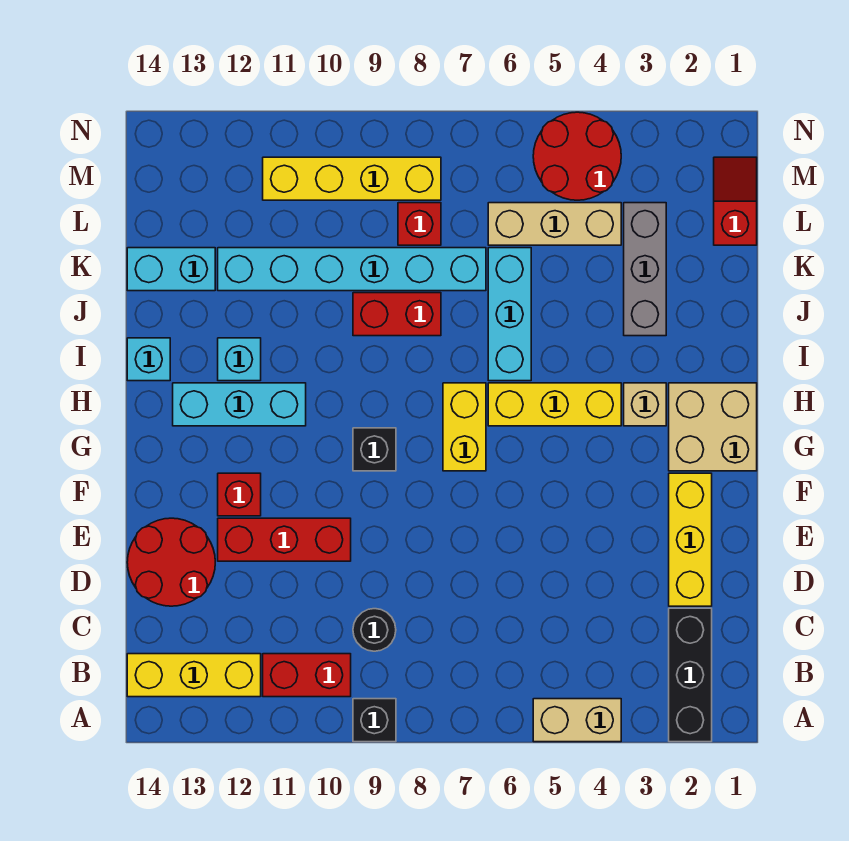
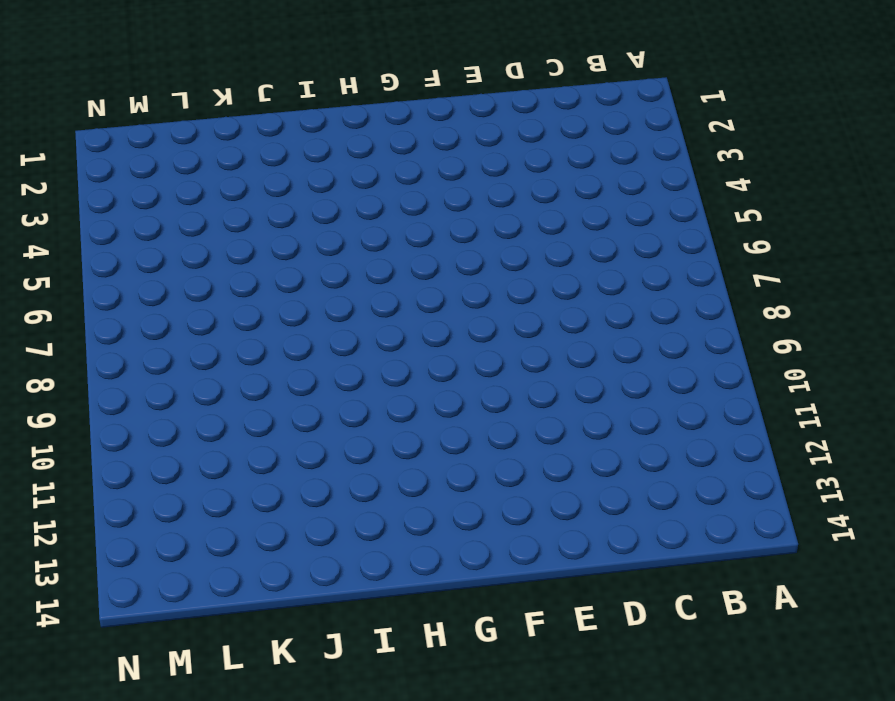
none -> black brick A2:C2 level 1
none -> tan brick A4:A5 level 1
none -> black brick A9 level 1

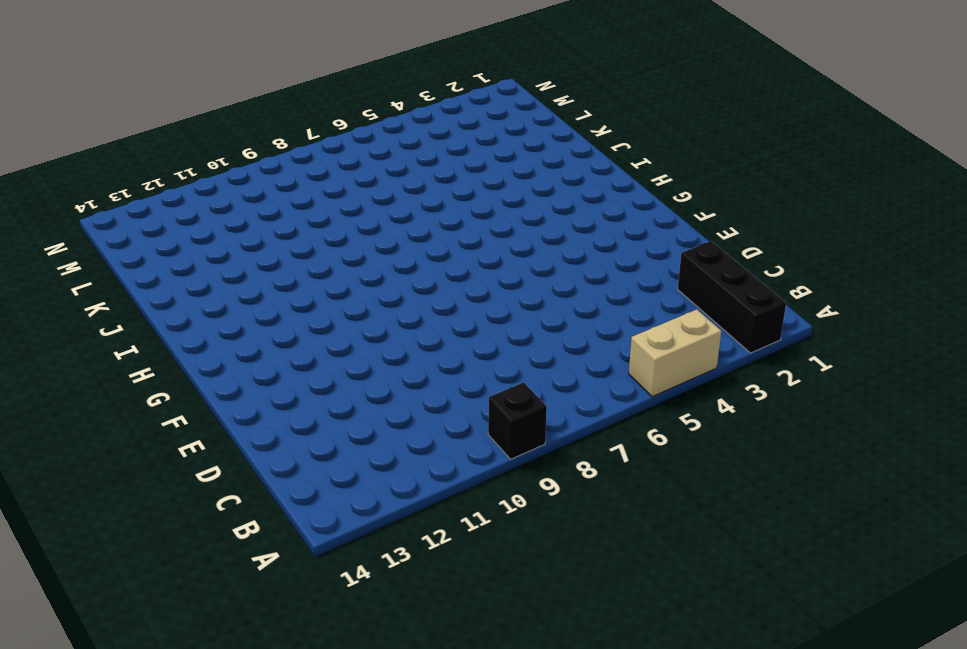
none -> red brick B10:B11 level 1
none -> yellow brick B12:B14 level 1
none -> black round brick C9 level 1

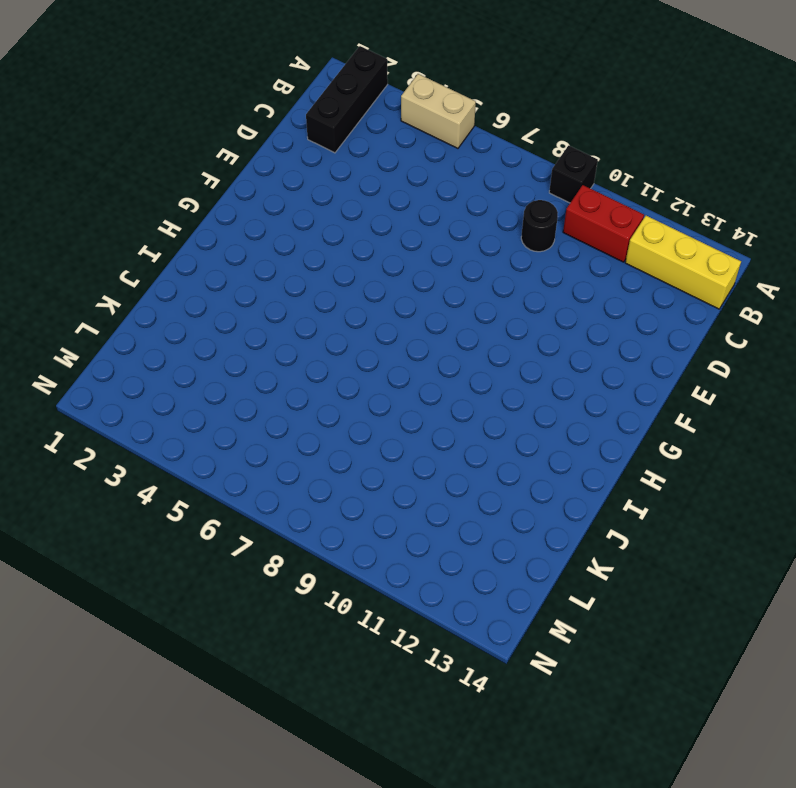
none -> yellow brick D2:F2 level 1
none -> red round brick D13:E14 level 1
none -> red brick E10:E12 level 1

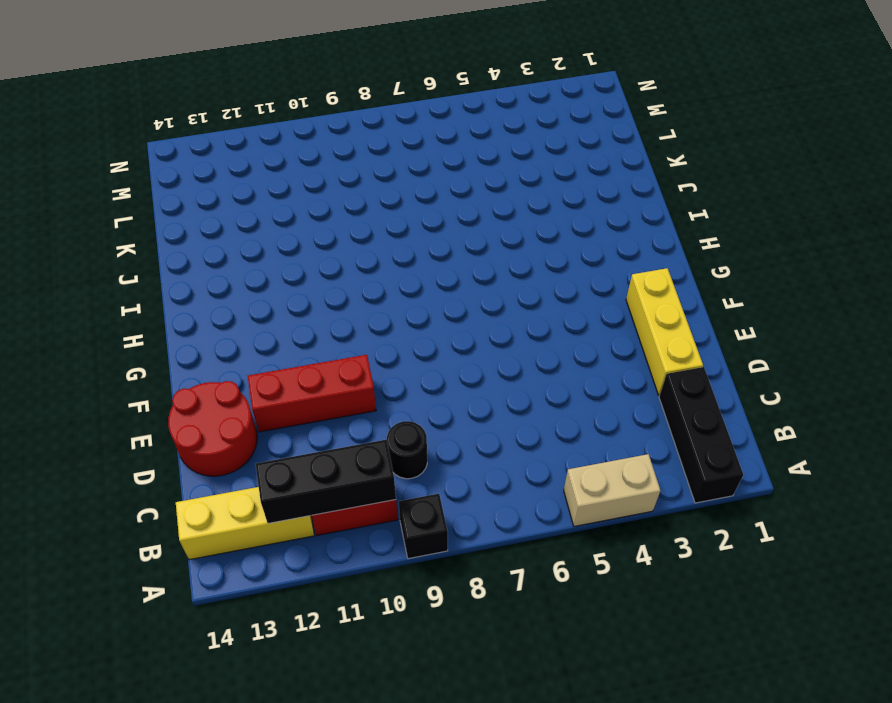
black brick B10:B12 level 2 -> none
none -> red brick F12 level 1
none -> tan brick G1:H2 level 1
none -> yellow brick G7:H7 level 1

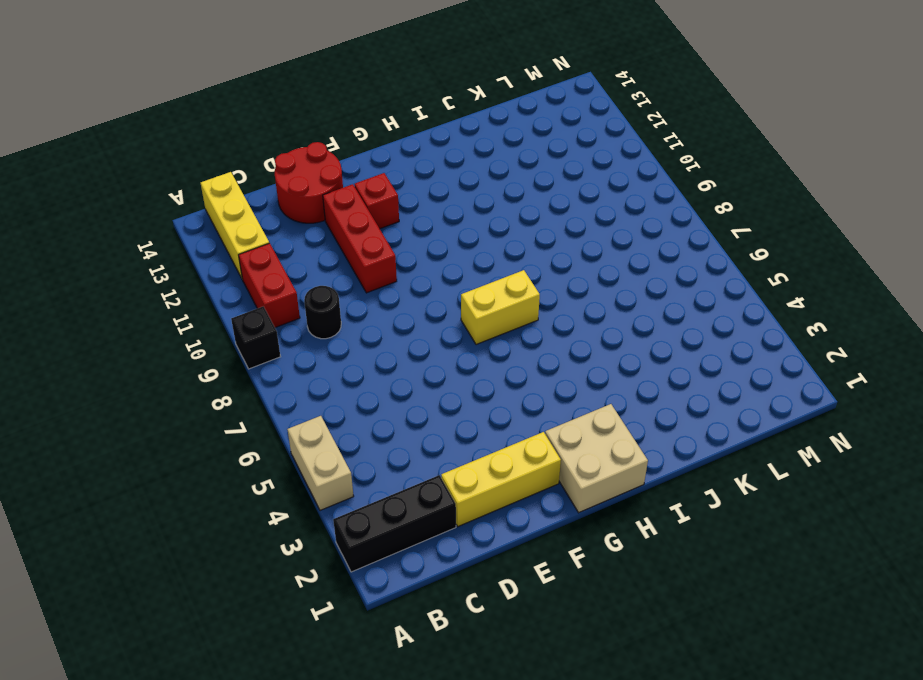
none -> black brick G9 level 1
none -> tan brick H3 level 1
none -> yellow brick H4:H6 level 1

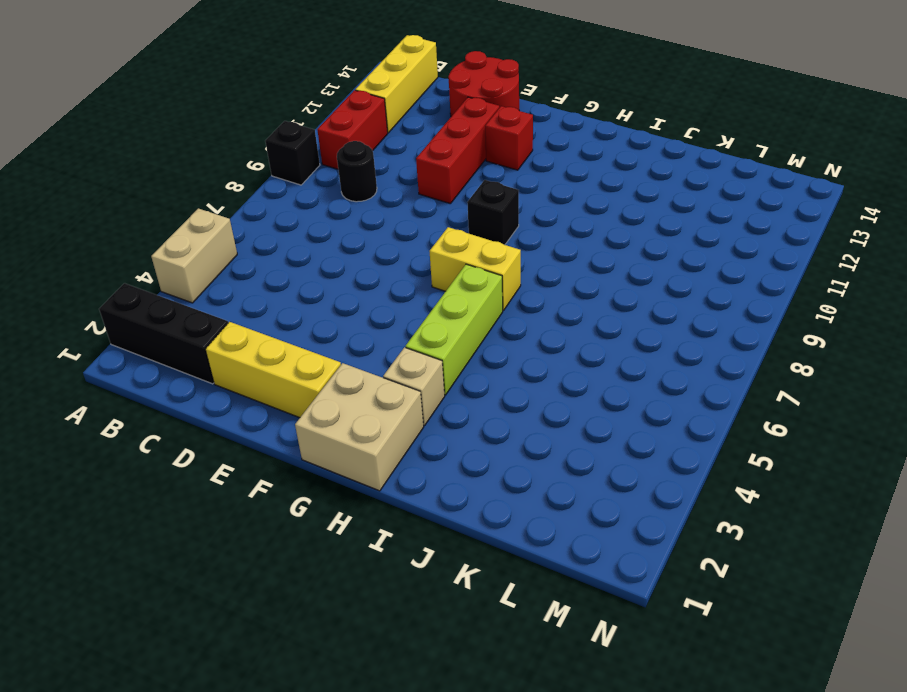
lime brick H4:H6 level 1 -> yellow brick H4:H6 level 1
none -> cyan brick H11:H13 level 1
none -> cyan brick I6:K6 level 1
none -> cyan brick I12 level 1

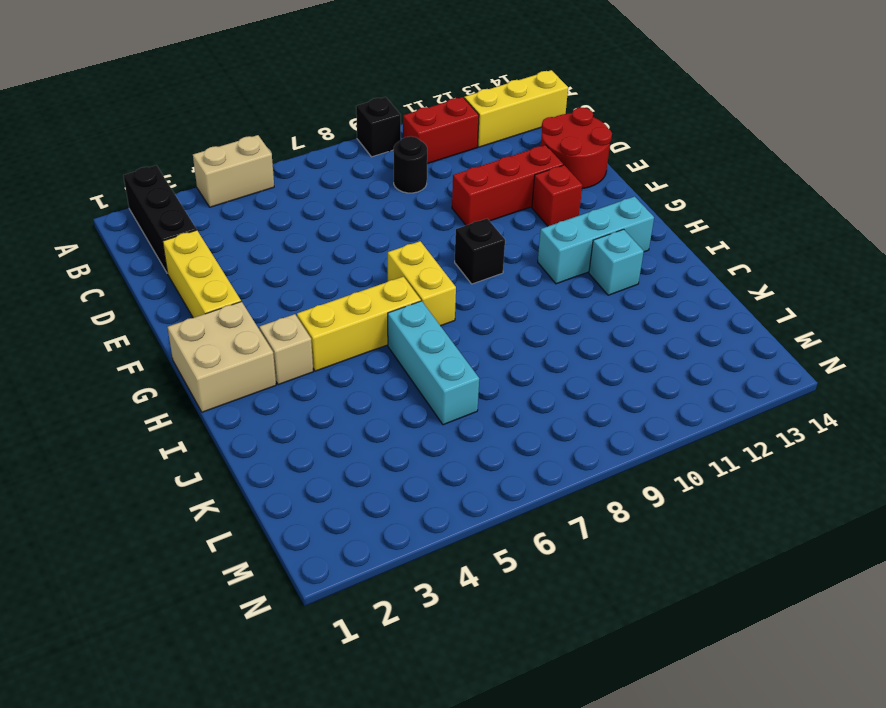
none -> cyan brick I14 level 1
none -> grey brick J3:L3 level 1
none -> red brick J8:J9 level 1

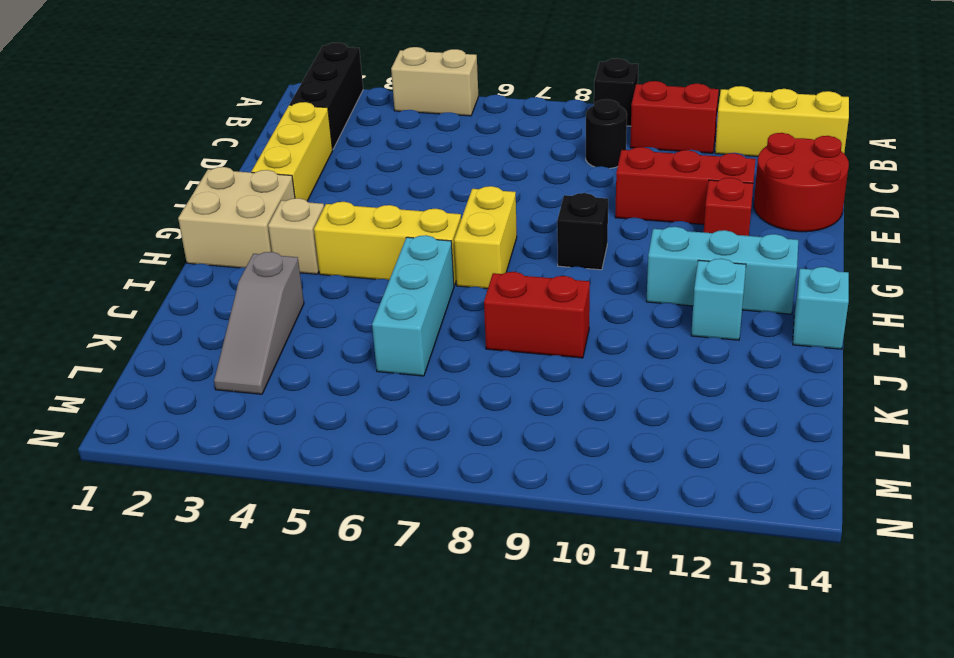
grey slope J3:L3 level 1 top J -> grey brick J3:L3 level 1
none -> cyan brick K7:K12 level 1
none -> cyan brick K13:K14 level 1
none -> red slope L1:M1 level 1 top L

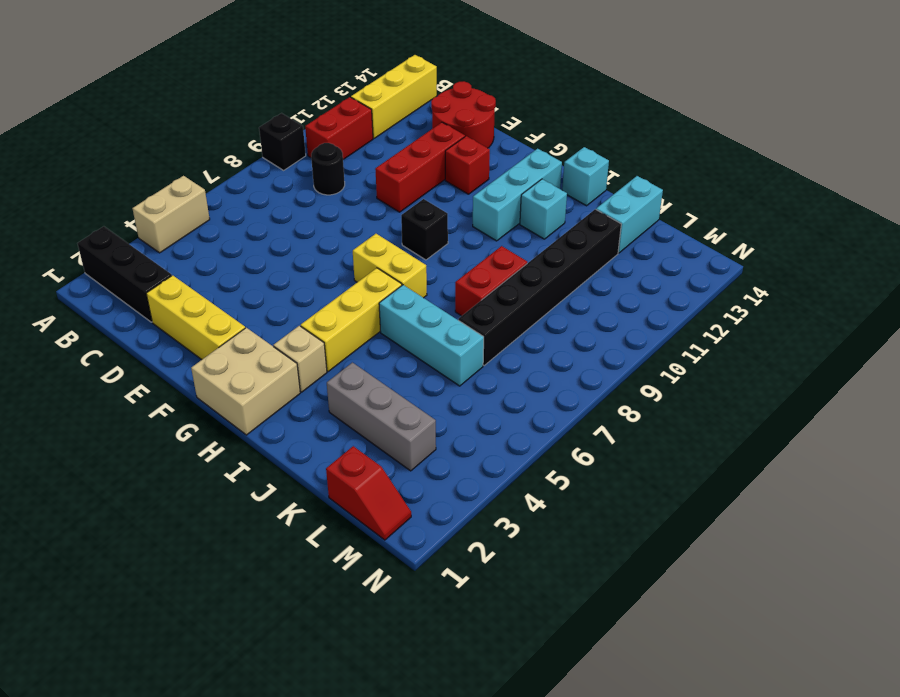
black brick K7:K12 level 1 -> cyan brick K7:K12 level 1
none -> tan brick L4:L6 level 1
none -> red brick L8 level 1
none -> red round brick M4:N5 level 1

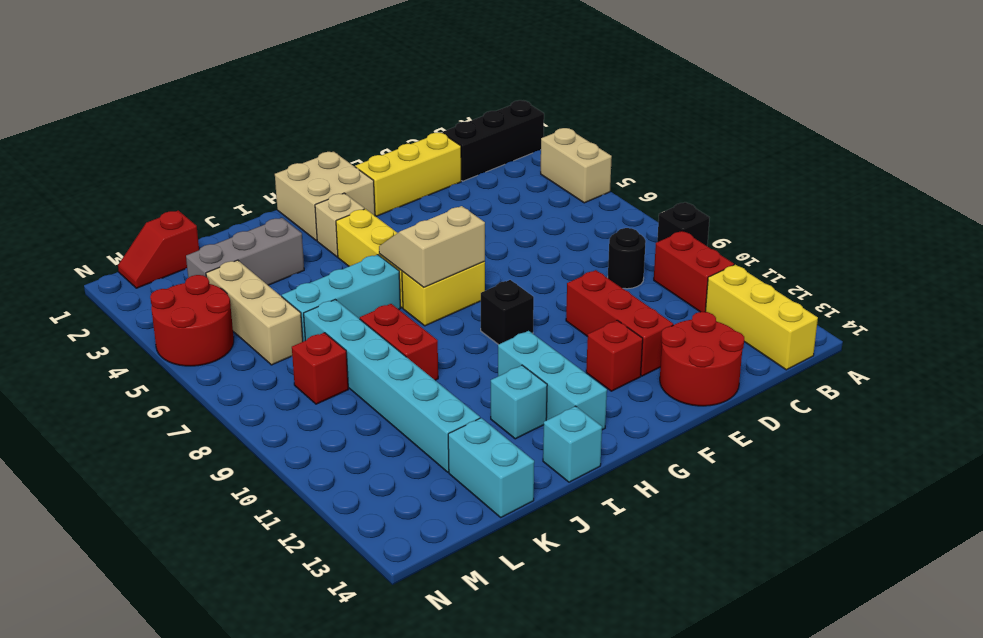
tan slope G6:H7 level 2 top 7 -> none
none -> yellow brick M8:M11 level 1

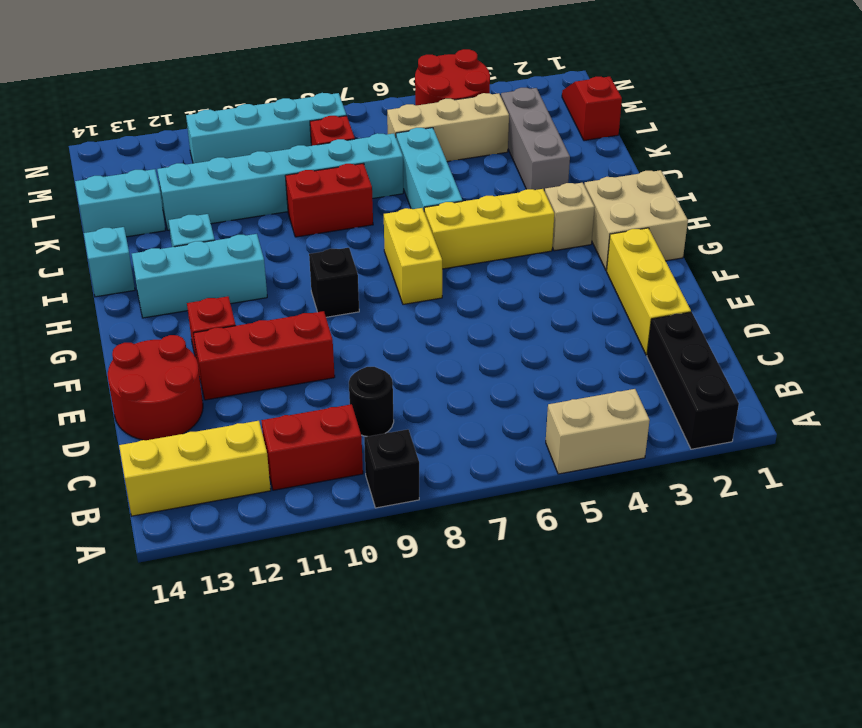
cyan brick M8:M11 level 1 -> yellow brick M8:M11 level 1

